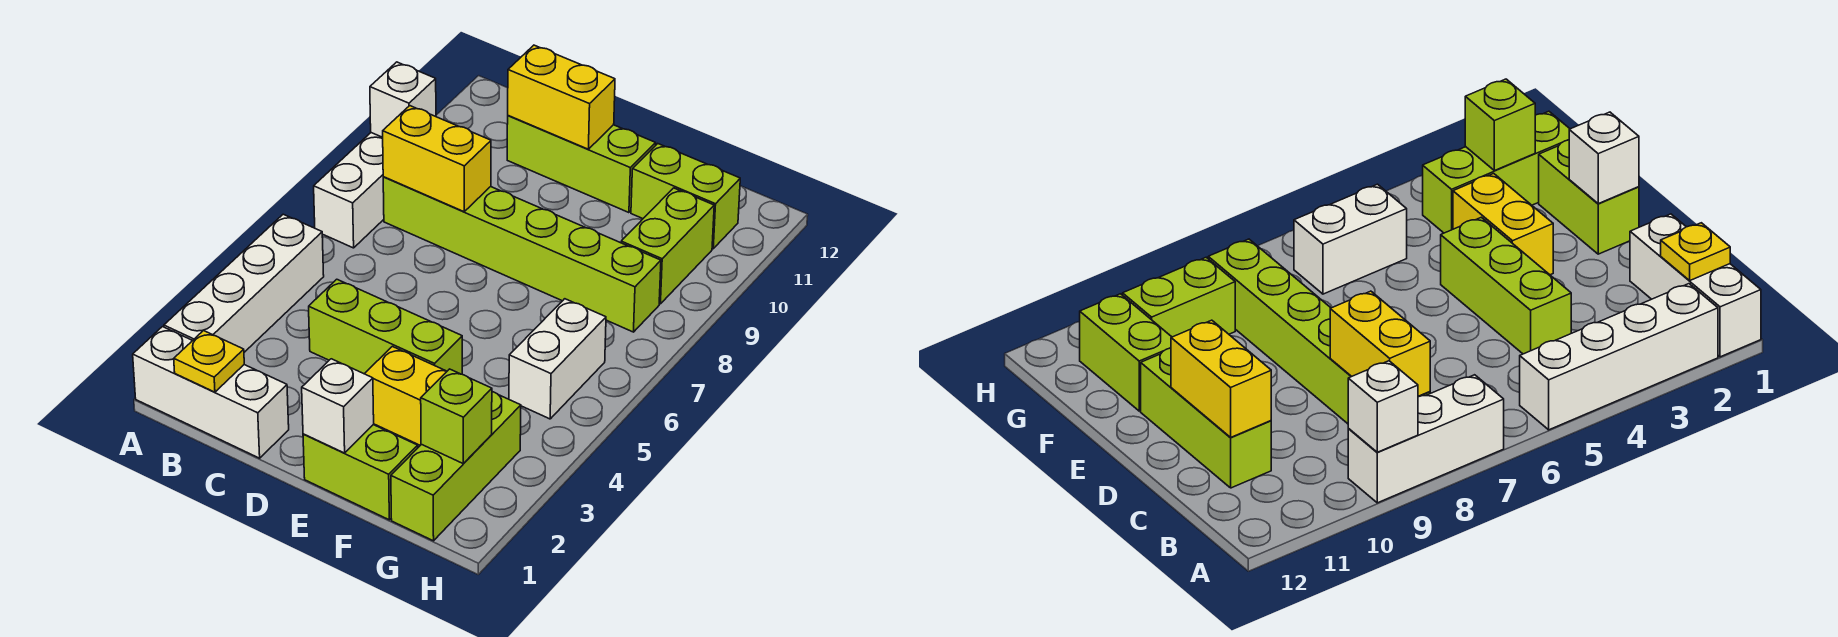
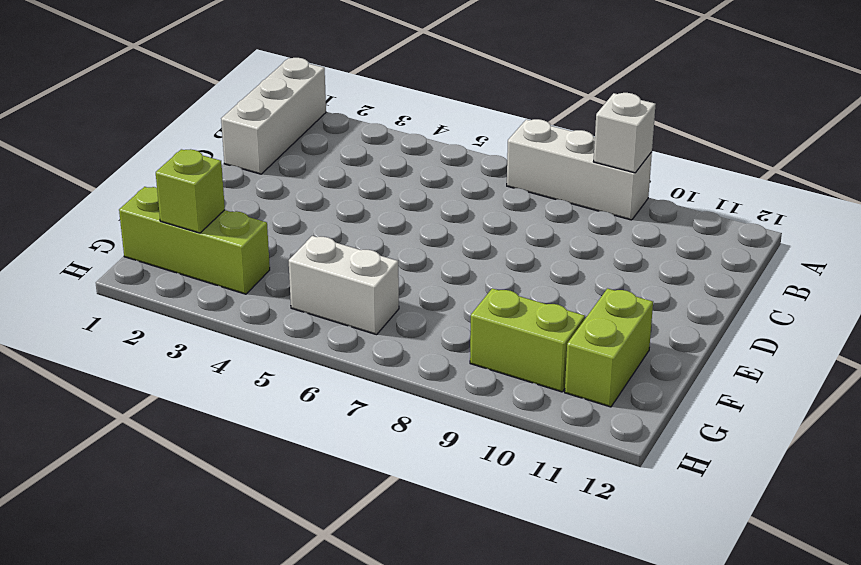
none -> white brick A2:A5 level 1
none -> lime brick B8:G8 level 1
none -> lime brick C4:E4 level 1

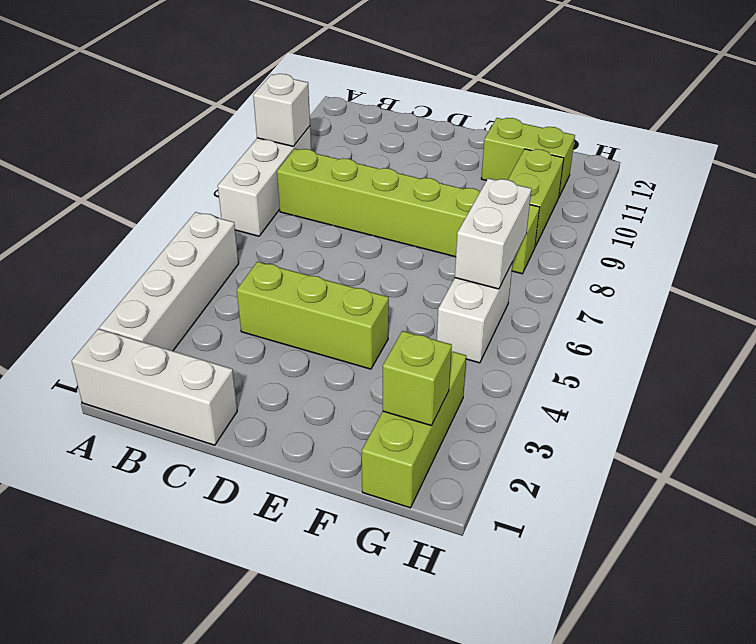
white brick G6:G7 level 2 -> none
none -> lime brick C11:E11 level 1
none -> lime brick E1:F1 level 1
none -> yellow brick E3:F3 level 1

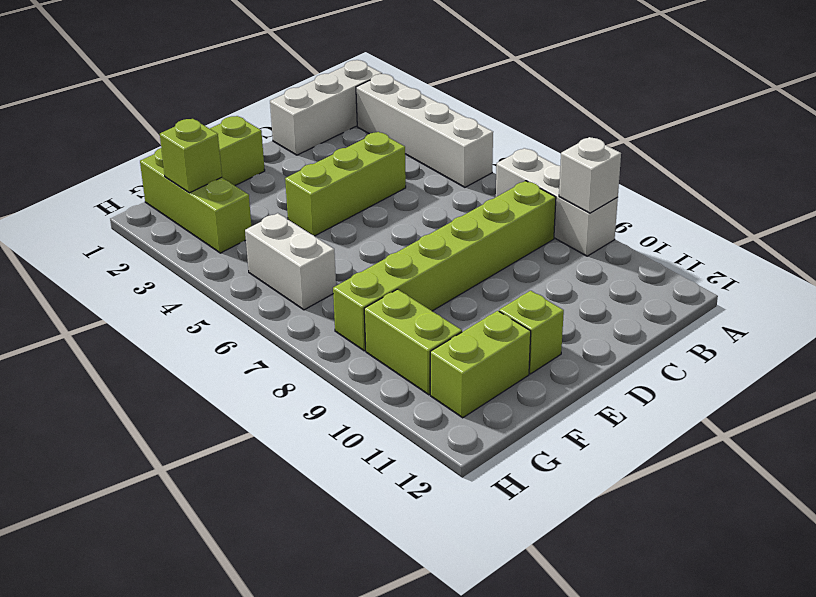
lime brick E11 level 1 -> lime brick C11:E11 level 1
none -> yellow brick E3:F3 level 1
none -> yellow plate B1 level 2
none -> yellow brick B8:C8 level 2

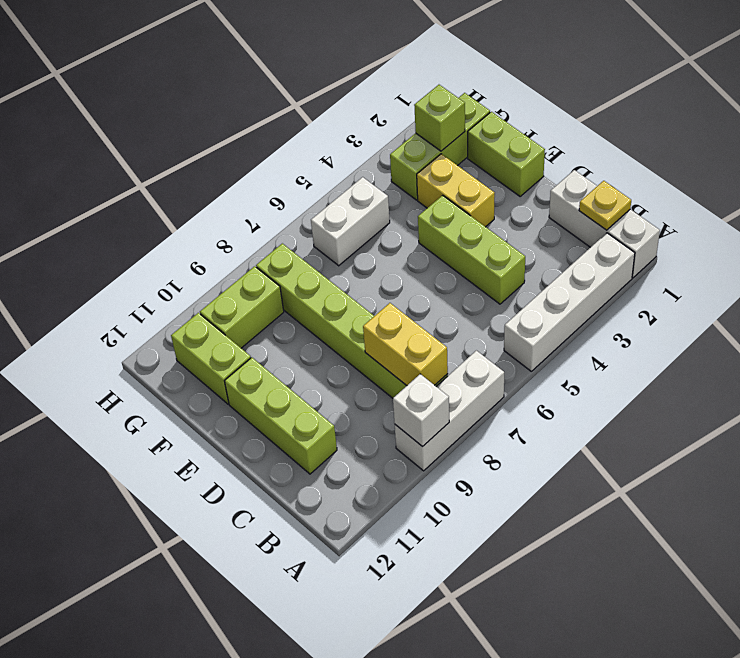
none -> yellow brick C11:D11 level 2
none -> white brick E1 level 2

